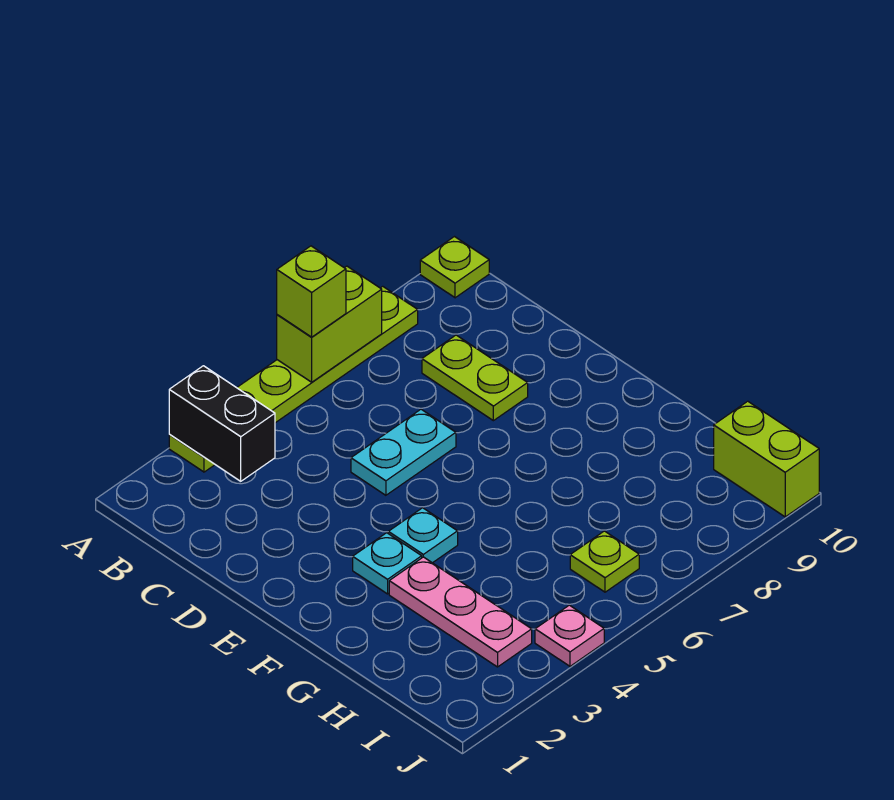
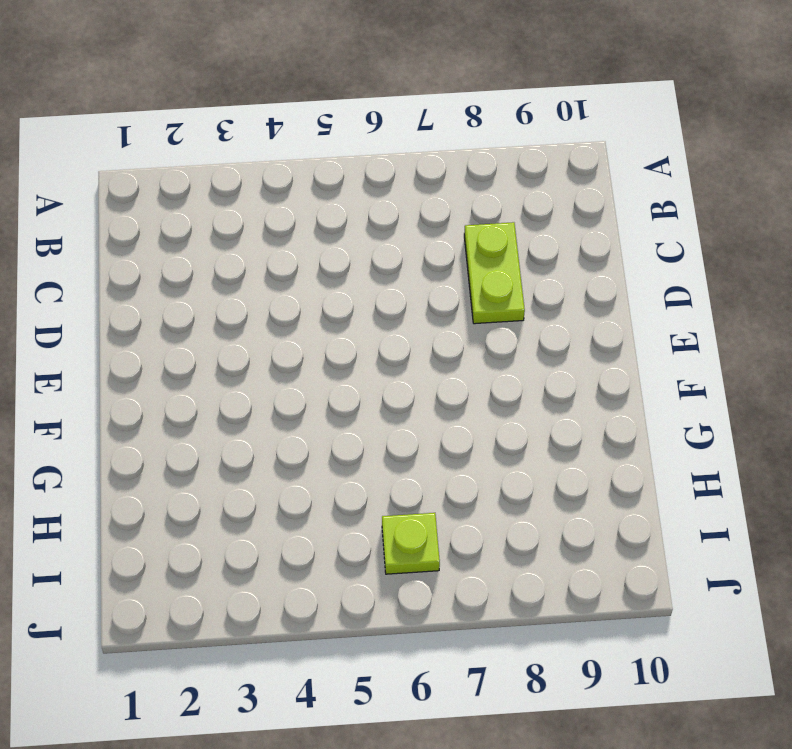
none -> lime plate A3:A8 level 1
none -> lime plate A10 level 1
none -> cyan plate D5:D6 level 1

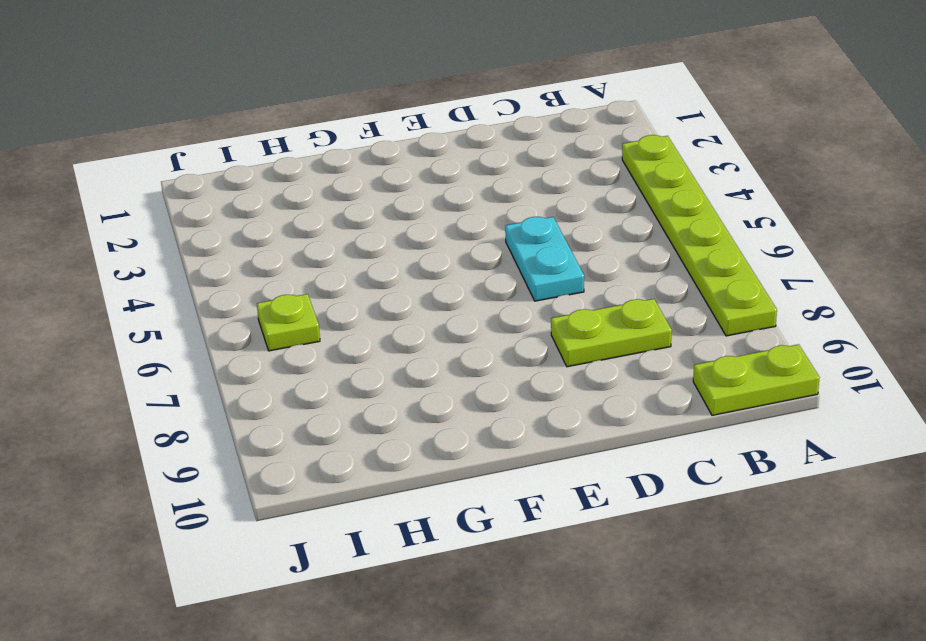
lime plate A10:B10 level 1 -> lime plate A10 level 1
none -> cyan plate F3 level 1
none -> cyan plate F4 level 1
none -> pink plate G3:I3 level 1

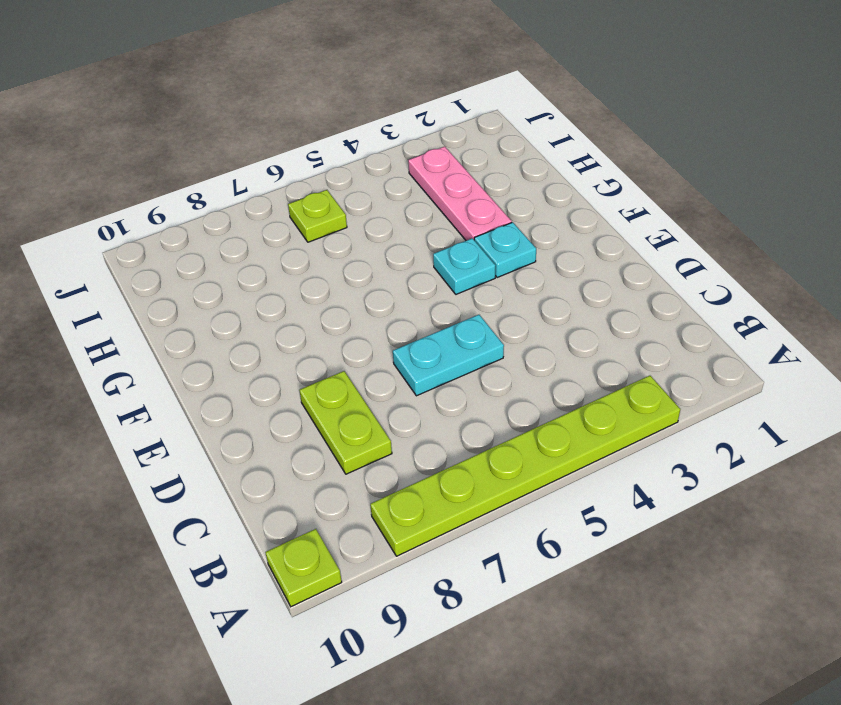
none -> lime brick I10:J10 level 1
none -> pink plate J4 level 1
none -> black brick A3:B3 level 2

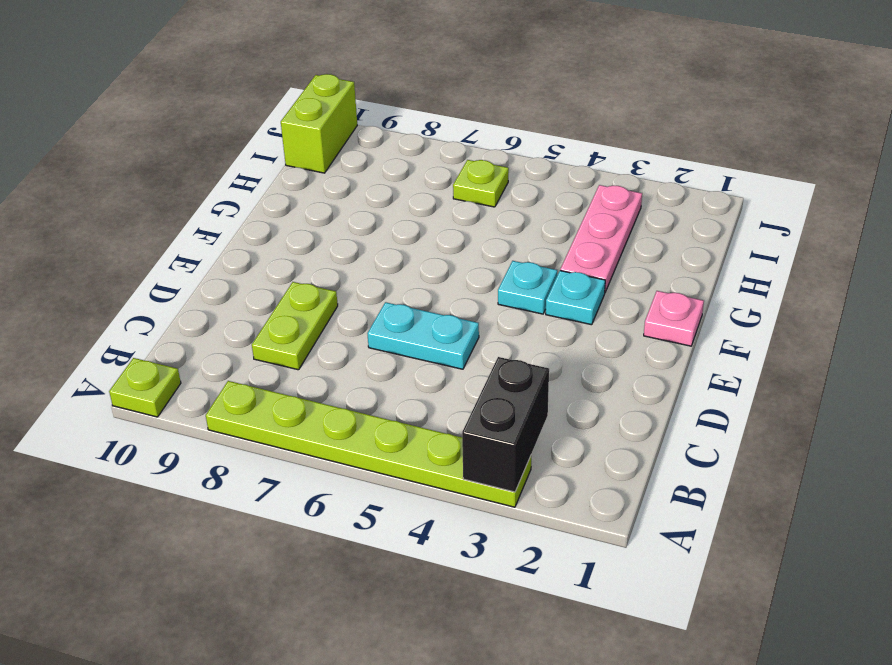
pink plate F1 level 1 -> pink plate J4 level 1
none -> lime brick A6:A7 level 2
none -> lime brick A6 level 3

